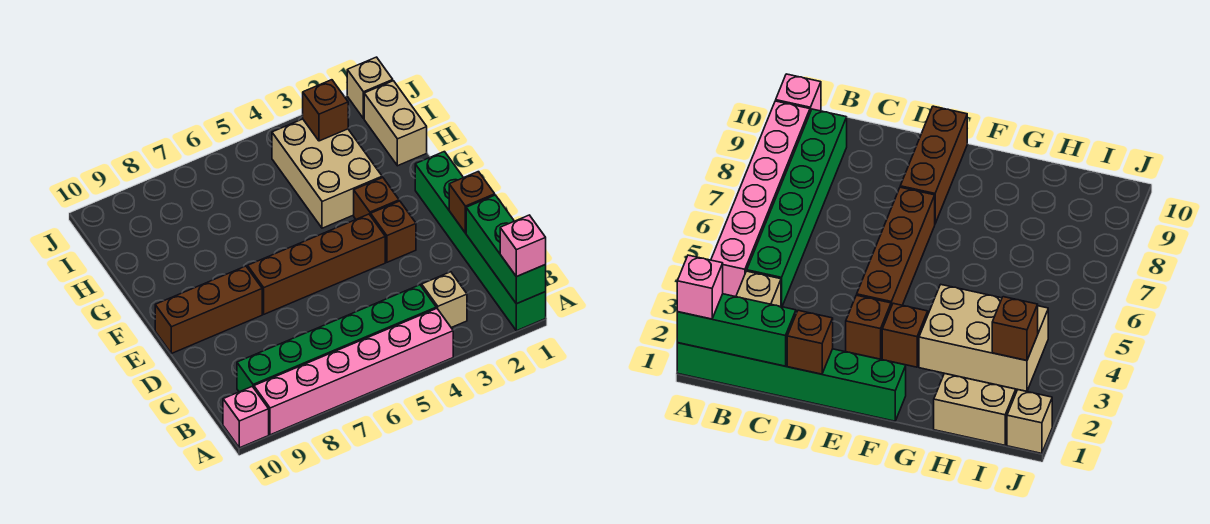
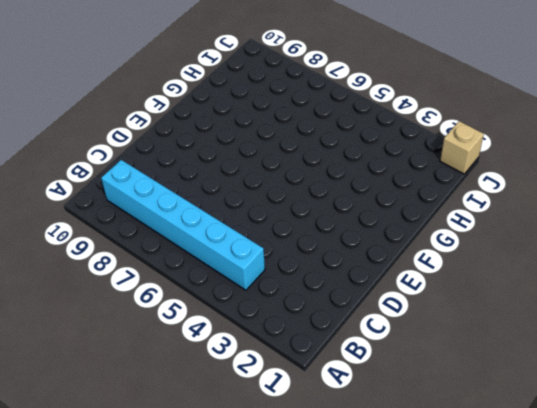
cyan brick B4:B9 level 1 -> green brick B4:B9 level 1
none -> green brick A1:F1 level 1
none -> pink brick A4:A9 level 1
none -> pink brick A10 level 1

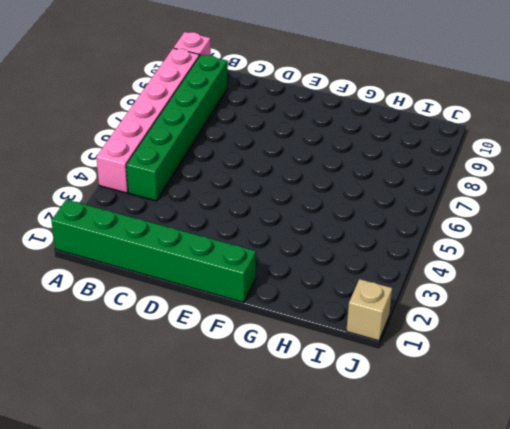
none -> tan brick B3 level 1
none -> brown brick E3 level 1
none -> brown brick E4:E7 level 1

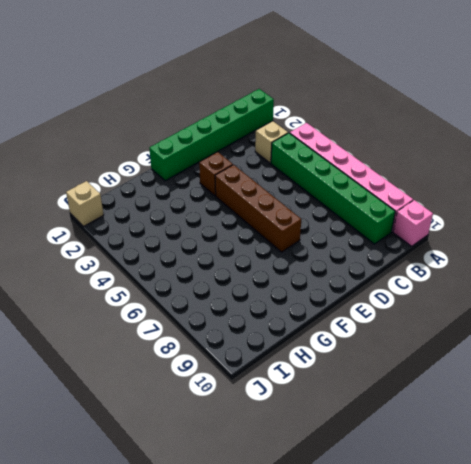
none -> brown brick E8:E10 level 1
none -> brown brick F3 level 1
none -> tan brick G3:I4 level 1

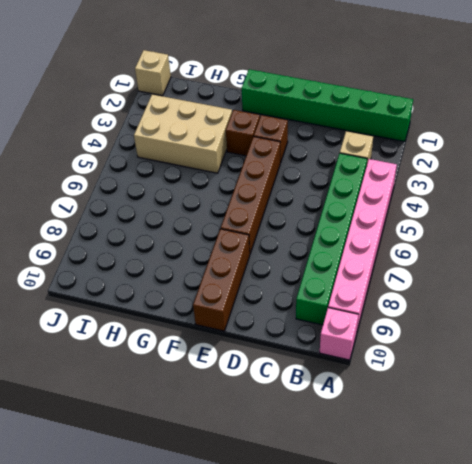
none -> tan brick H1:I1 level 1
none -> green brick A1:C1 level 2
none -> brown brick D1 level 2

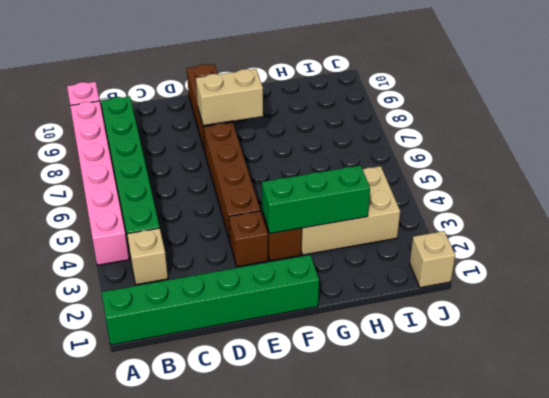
tan brick E8:F8 level 2 -> tan brick H1:I1 level 1
green brick F3:H3 level 2 -> green brick A1:C1 level 2
none -> brown brick D1 level 2
none -> brown brick I3 level 2
none -> pink brick A1 level 3

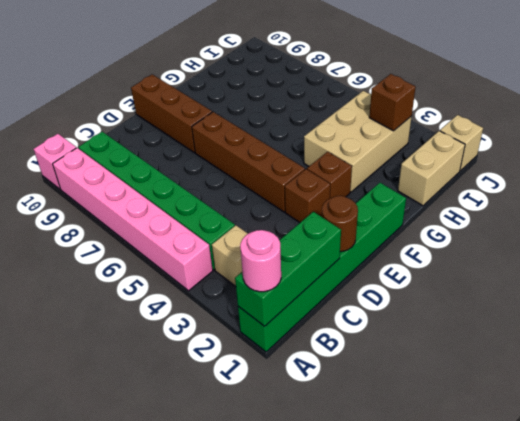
pink round brick A1 level 3 -> pink brick A1 level 3
brown round brick D1 level 2 -> brown brick D1 level 2

